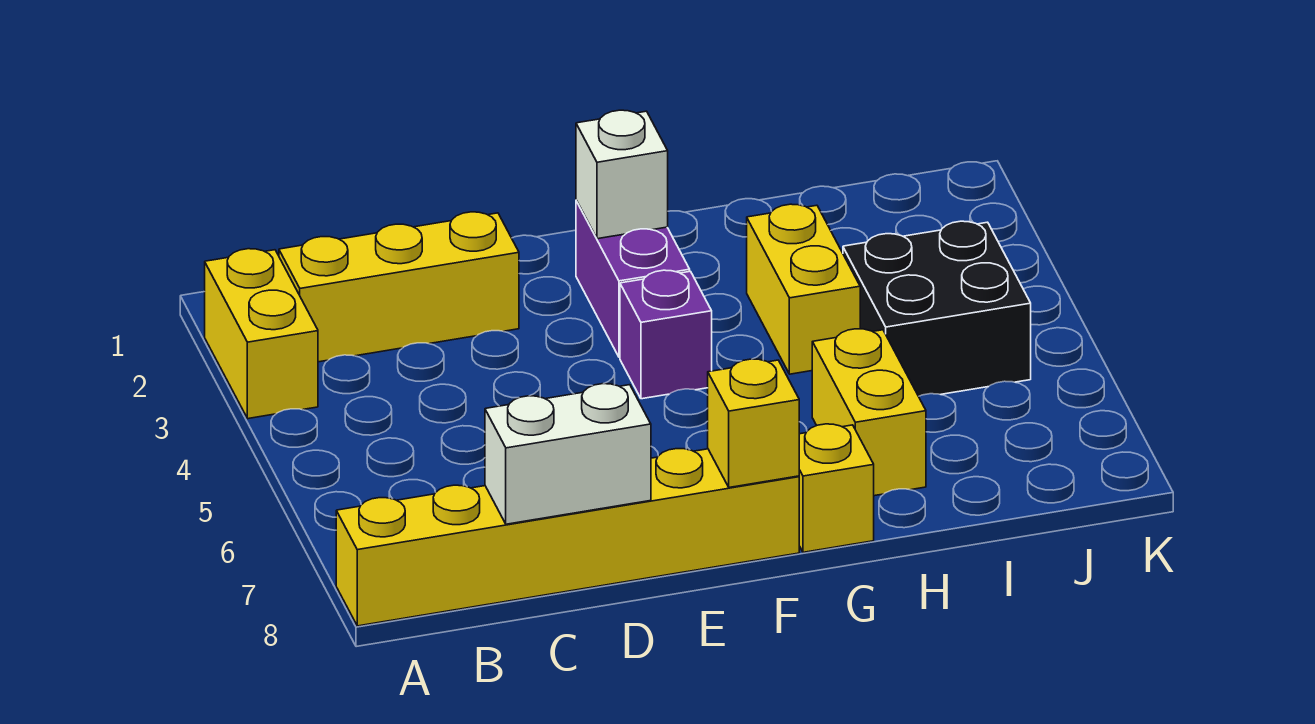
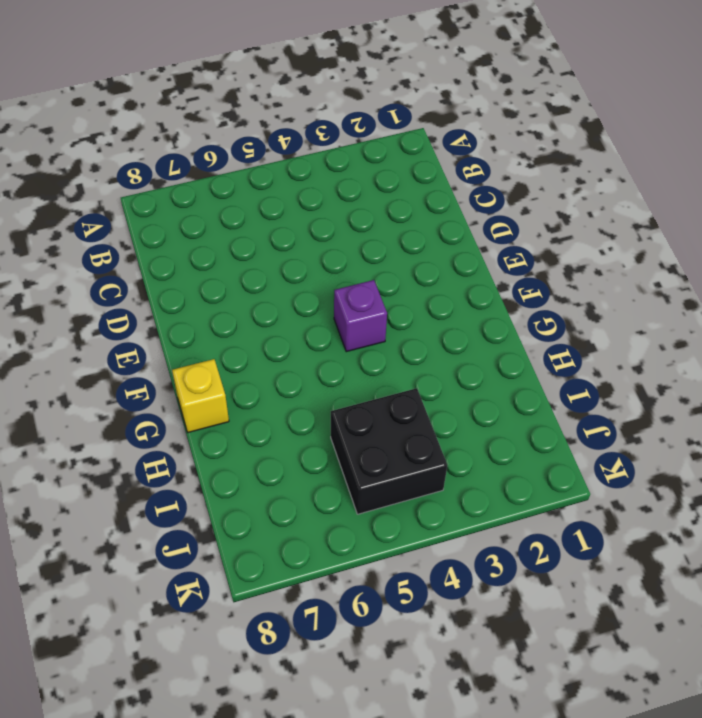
none -> yellow brick A2:A3 level 1
none -> yellow brick A8:F8 level 1
none -> yellow brick B2:D2 level 1

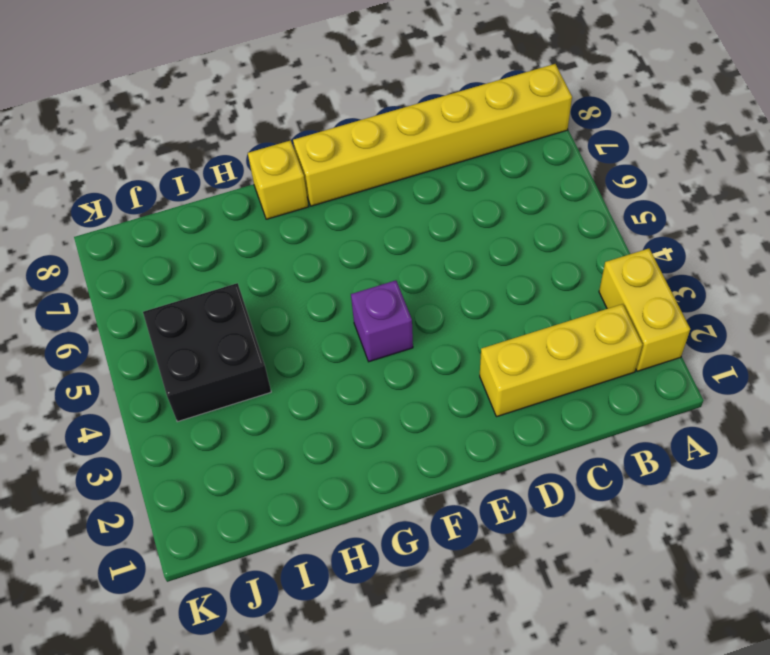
none -> purple brick F2:F3 level 1
none -> yellow brick H3:H4 level 1
none -> yellow brick H6:H7 level 1

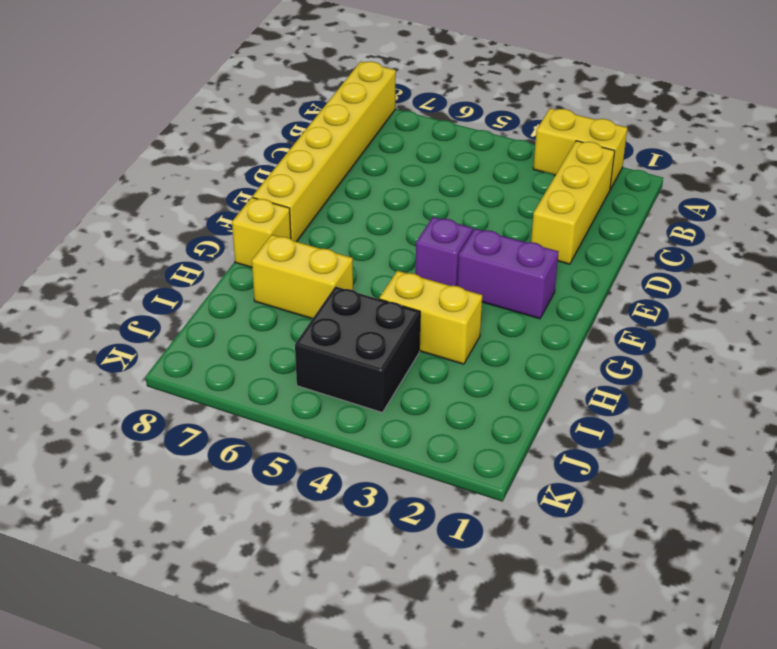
none -> white brick C8:D8 level 2
none -> white brick F2 level 2
none -> yellow brick F8 level 2

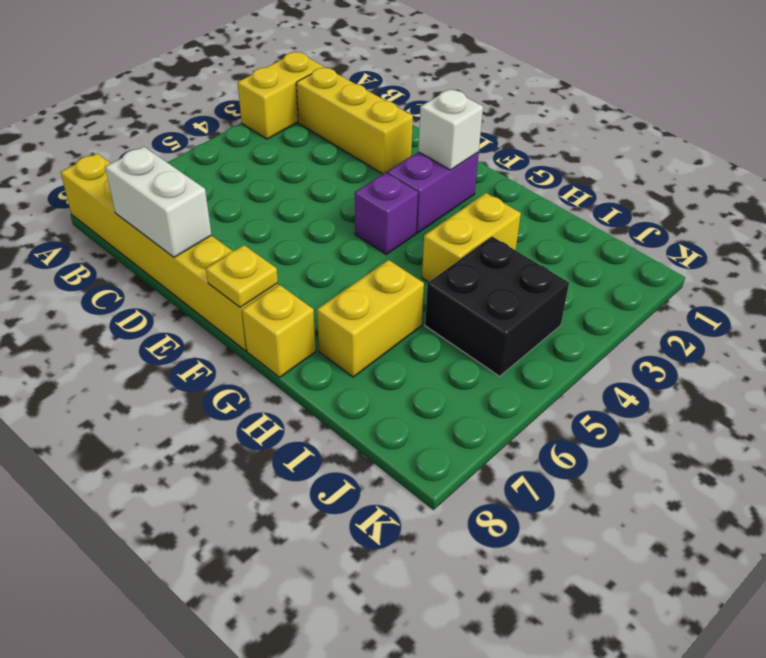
yellow plate F8 level 2 -> yellow brick F8 level 2

